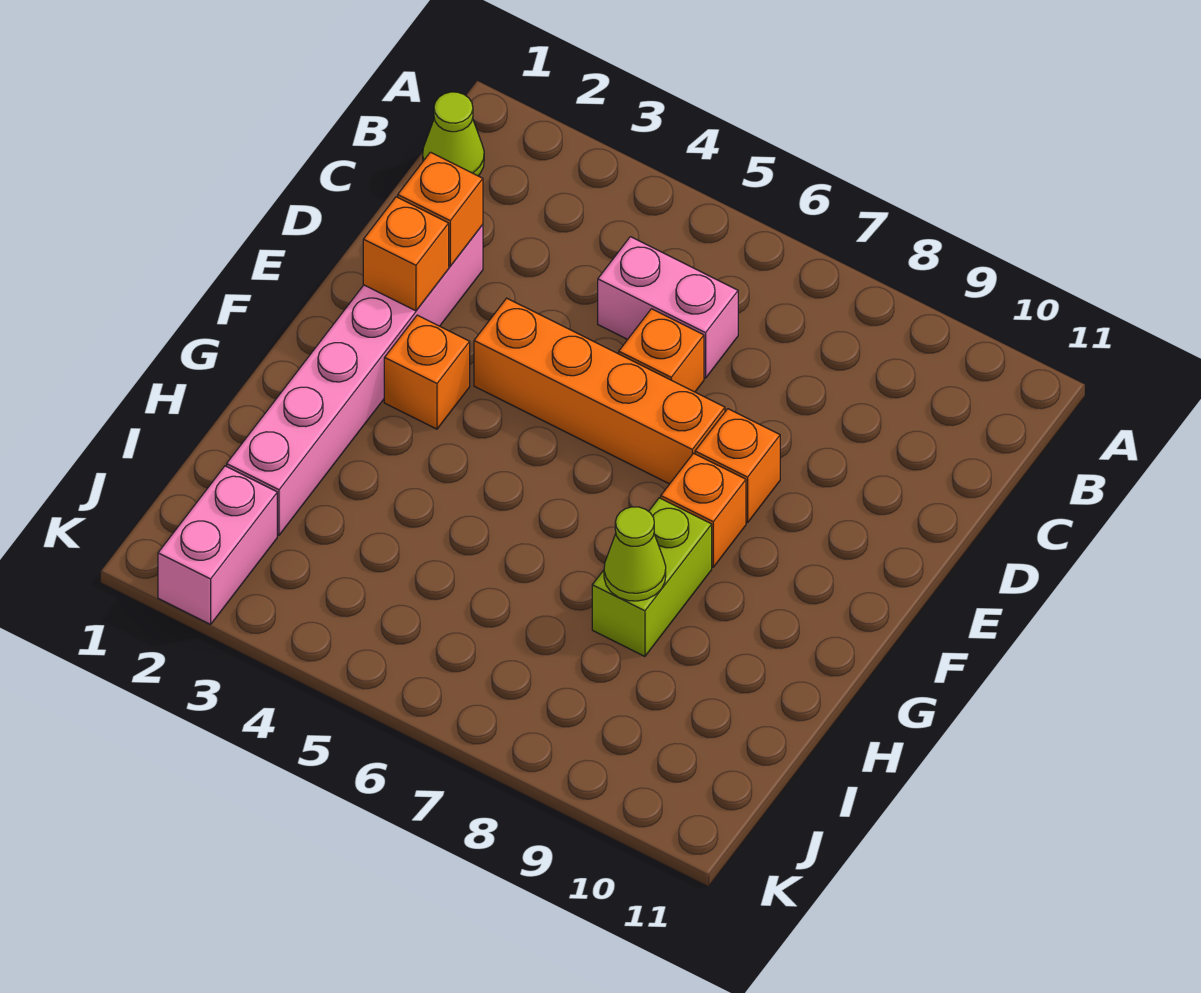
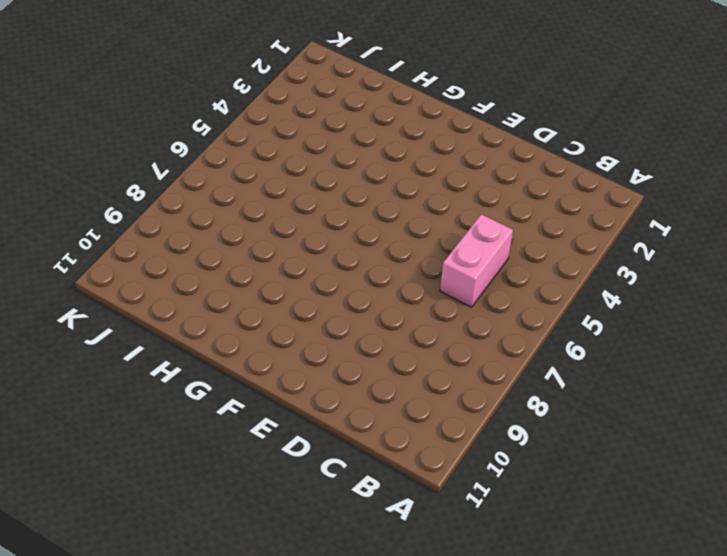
none -> lime cone B1 level 1
none -> pink brick D2:I2 level 1
none -> orange brick D6 level 1

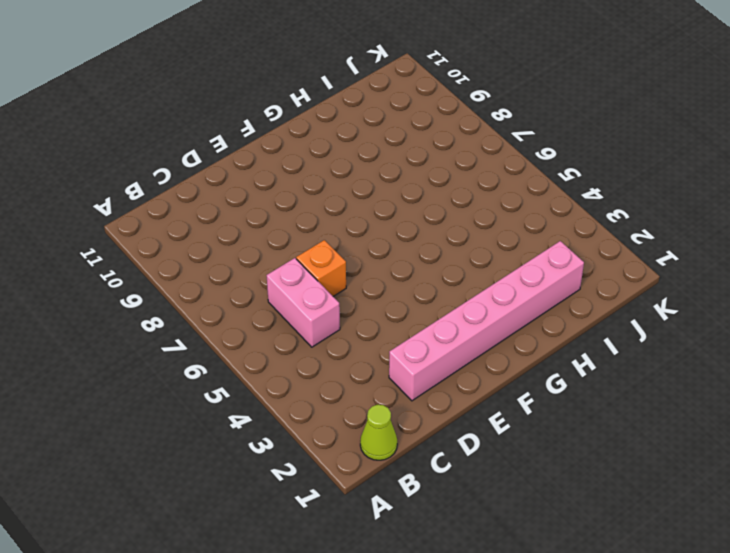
none -> orange brick E4:E7 level 1
none -> orange brick E8 level 1
none -> orange brick F3 level 1

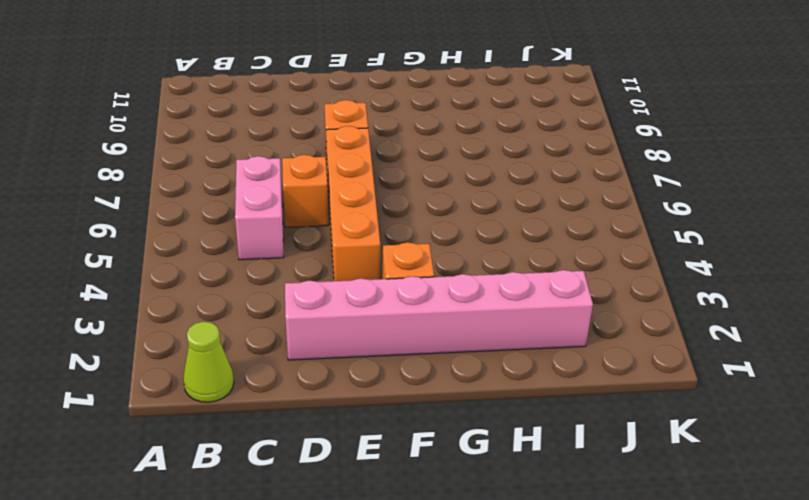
none -> orange brick F8 level 1
none -> lime brick G8:H8 level 1
none -> pink brick J2:K2 level 1

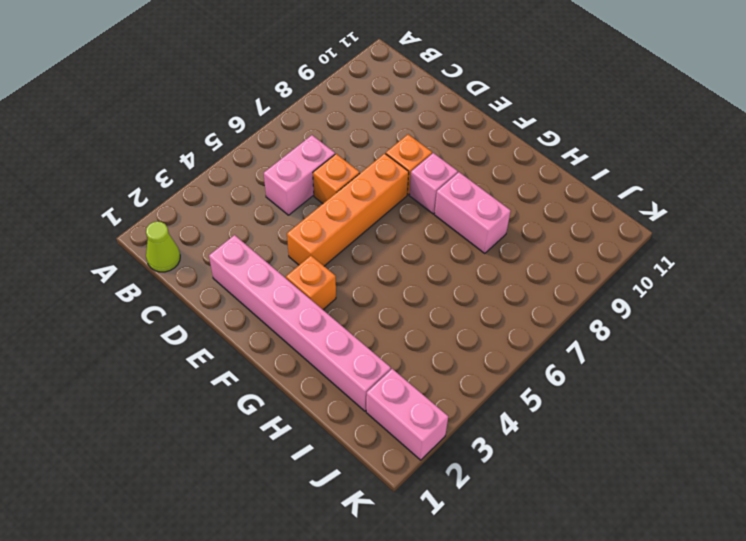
pink brick F8 level 1 -> orange brick F8 level 1
pink brick G8:H8 level 1 -> lime brick G8:H8 level 1
none -> orange brick D2 level 2
none -> orange brick E2 level 2
none -> lime cone H8 level 2

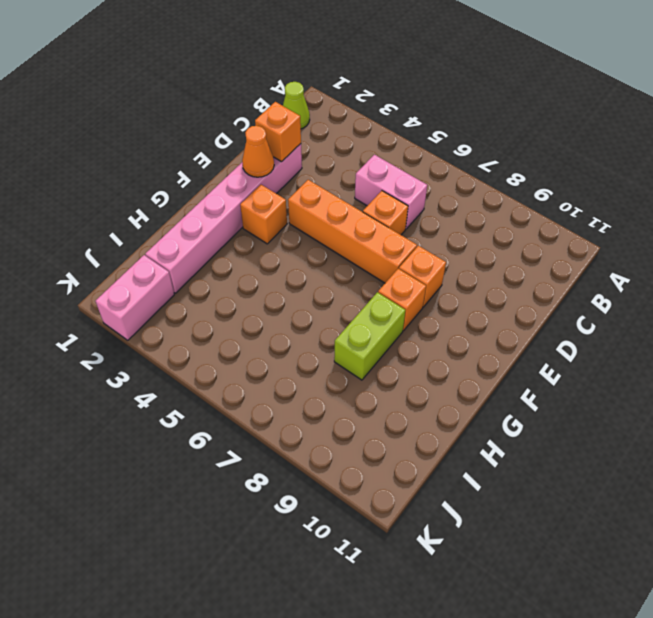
orange cone E2 level 2 -> orange brick E2 level 2
none -> lime cone H8 level 2

